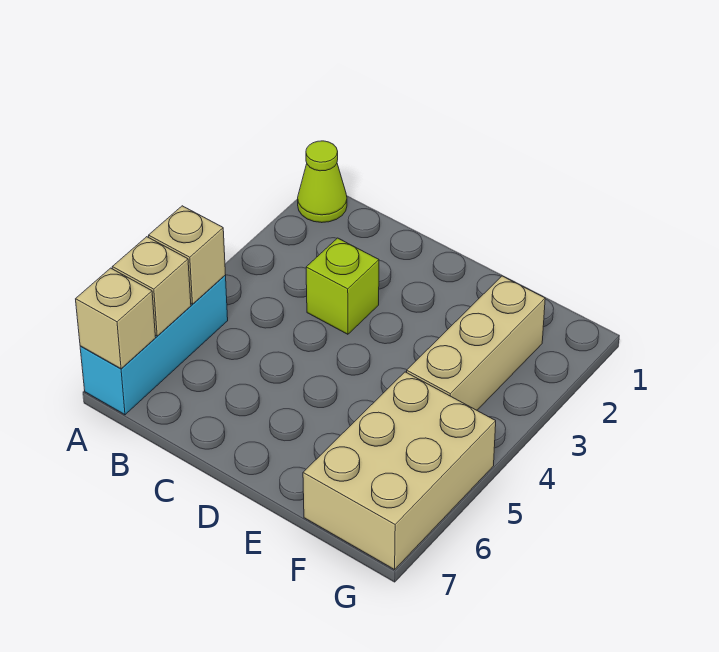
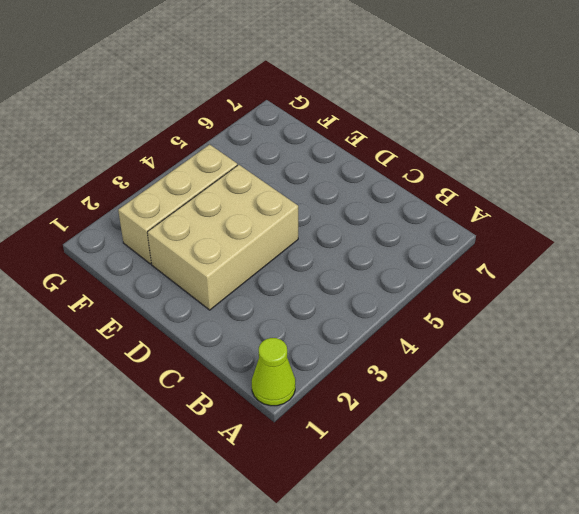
tan brick D2:E4 level 1 -> tan brick F5:G7 level 1
none -> cyan brick A5:A7 level 1
none -> lime brick C3 level 1

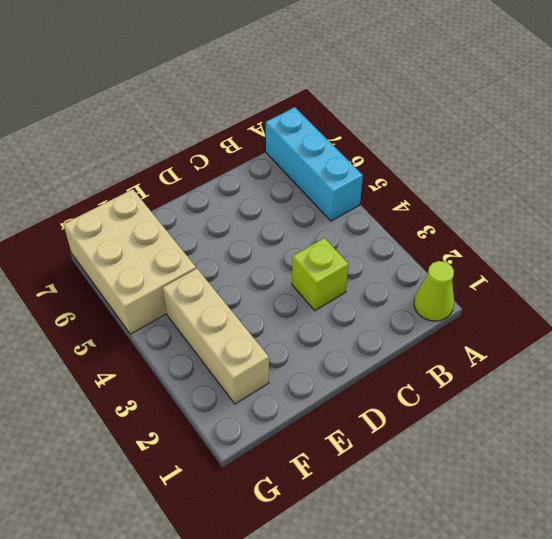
none -> tan brick A5 level 2
none -> tan brick A6 level 2

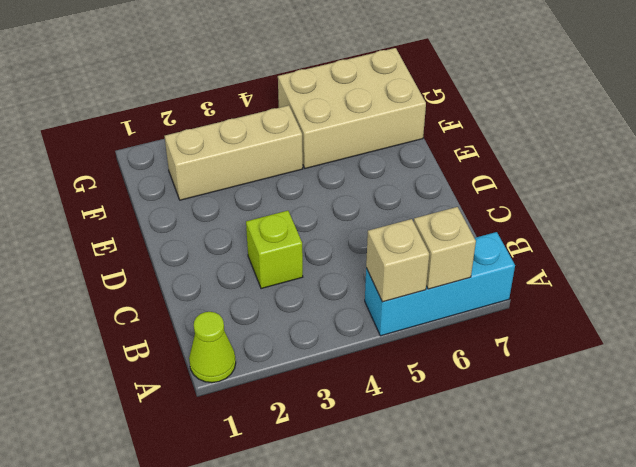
none -> tan brick A7 level 2

